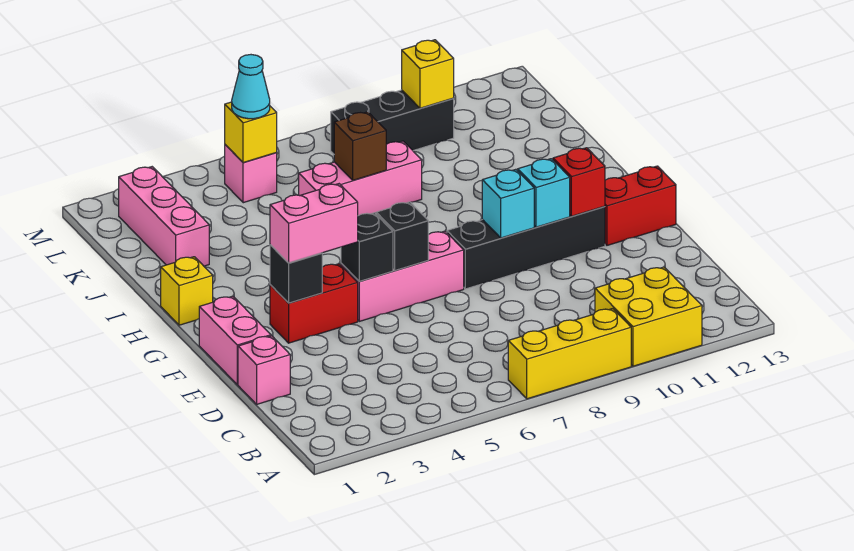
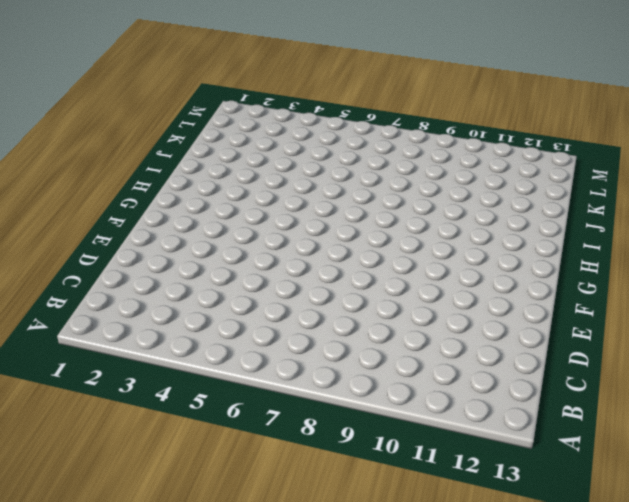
none -> yellow brick A7:A9 level 1
none -> yellow brick A10:B11 level 1
none -> pink brick D1 level 1

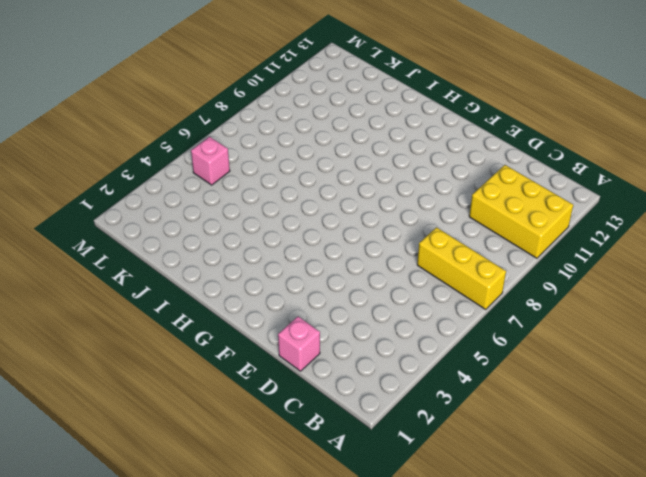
yellow brick A7:C7 level 1 -> yellow brick A7:A9 level 1
yellow brick A10:C11 level 1 -> yellow brick A10:B11 level 1
none -> pink brick E1:F1 level 1
none -> red brick F3:F4 level 1
none -> pink brick F5:F7 level 1

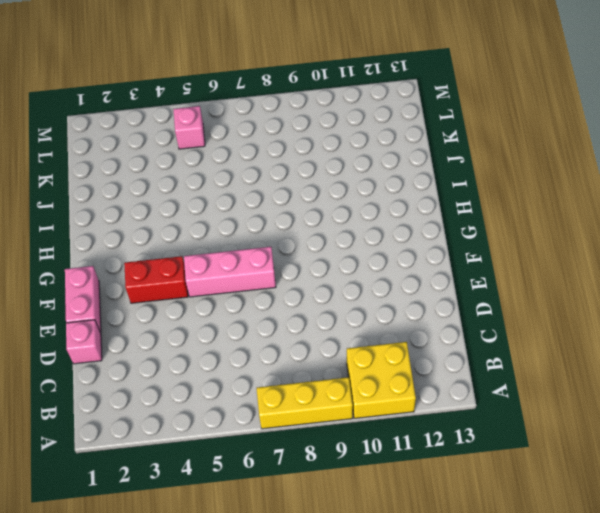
none -> black brick F8:F11 level 1
none -> red brick F12:F13 level 1
none -> yellow brick H1 level 1

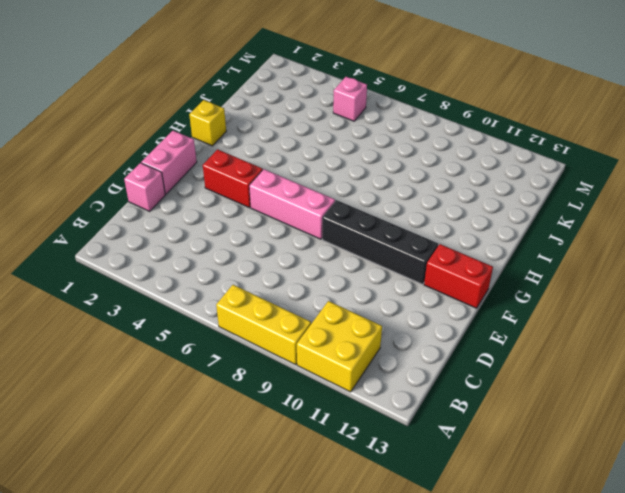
none -> pink brick J2:L2 level 1
none -> pink brick J6:J8 level 1
none -> black brick L8:L10 level 1

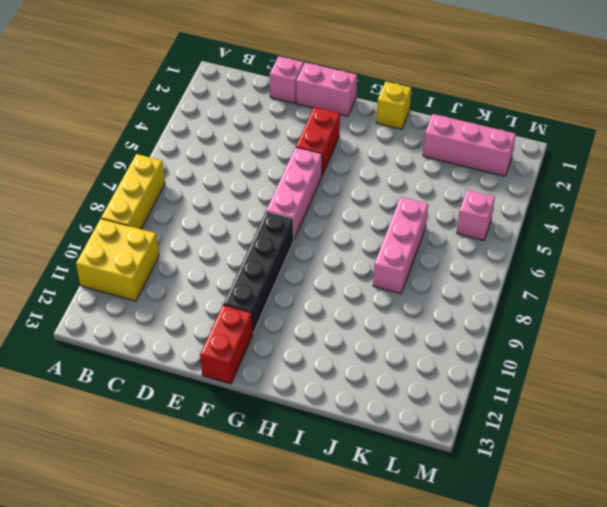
none -> black brick L8:L10 level 1
none -> black brick F3 level 2
none -> black brick F5 level 2

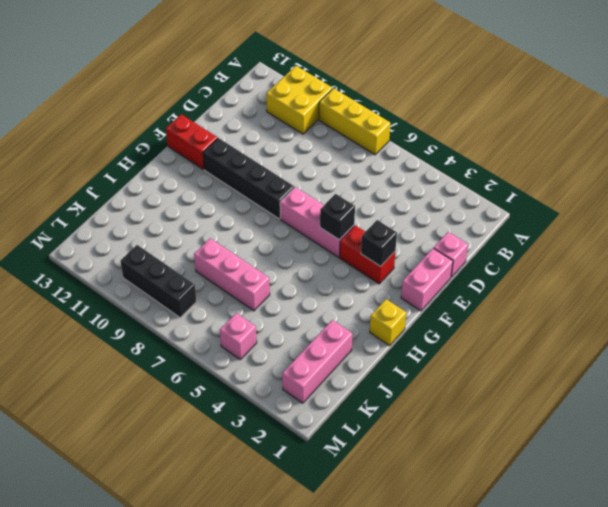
none -> black brick F6 level 2
none -> cyan brick F9 level 2
none -> cyan brick F10 level 2

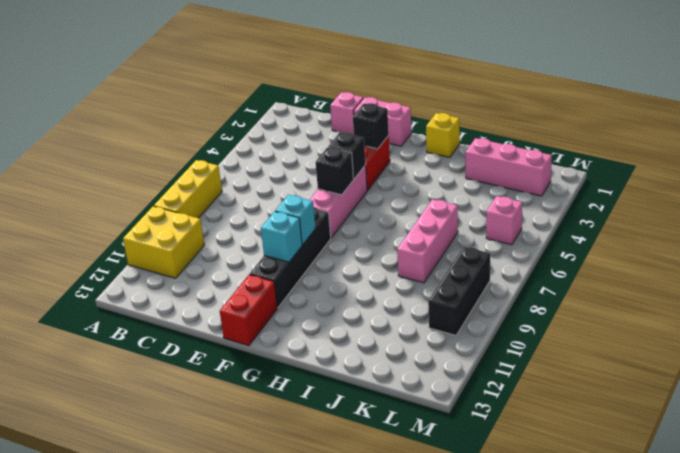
none -> red brick F11 level 2
none -> brown brick J7 level 2
none -> yellow brick L5 level 2

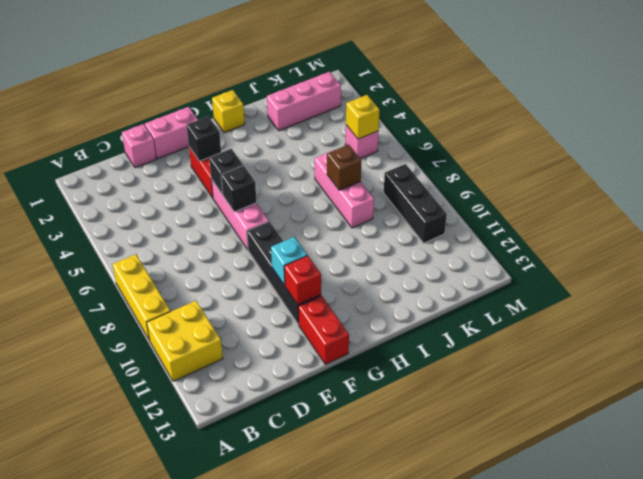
none -> cyan brick F9 level 2
none -> yellow brick L10 level 2
none -> pink brick F3:F4 level 3

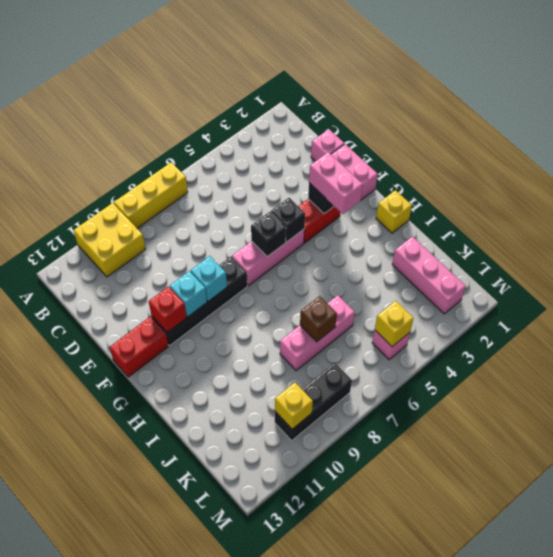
pink brick F3:G3 level 3 -> pink brick F3:F4 level 3
none -> cyan cone L5 level 3

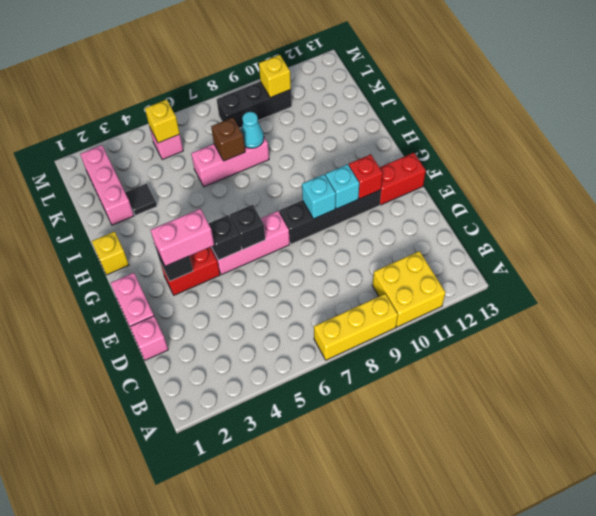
black tile J3 level 1 -> none
cyan cone J8 level 2 -> cyan cone L5 level 3

